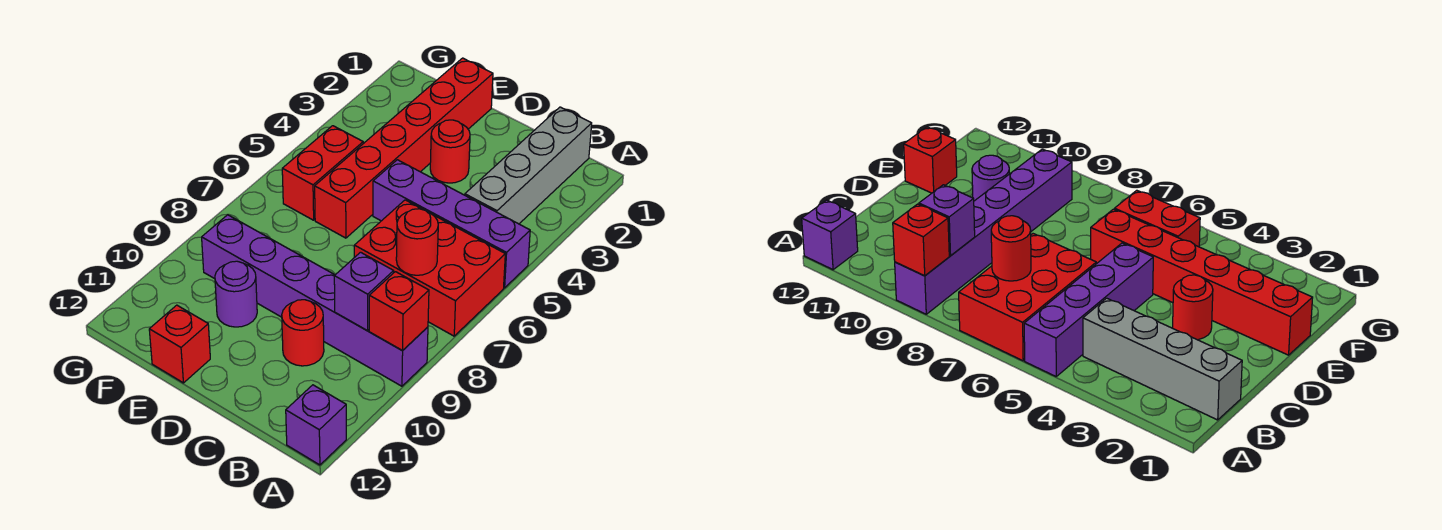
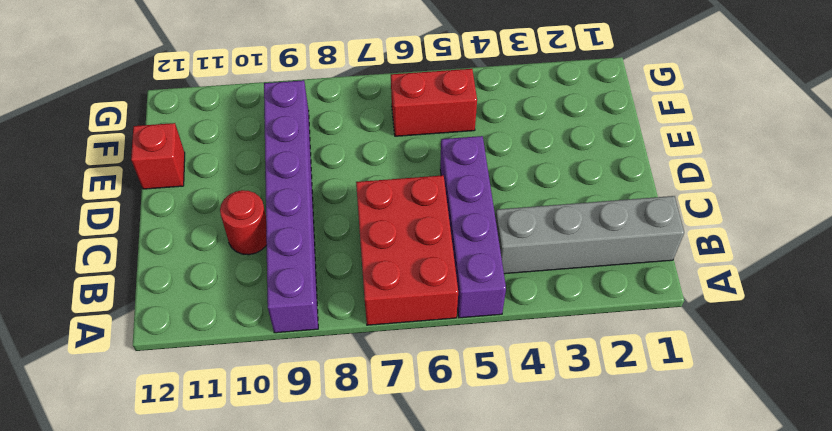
none -> purple brick A12 level 1
none -> red round brick D3 level 1
none -> red brick E1:E6 level 1

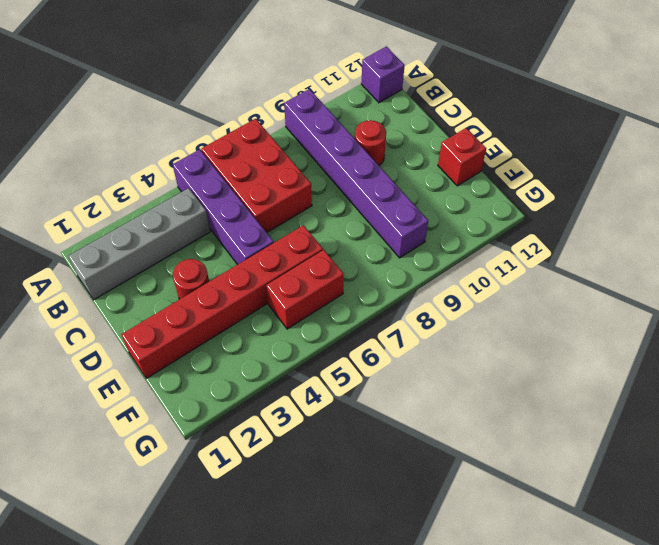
none -> purple round brick E10 level 1
none -> red brick A9 level 2
none -> red round brick B7 level 2

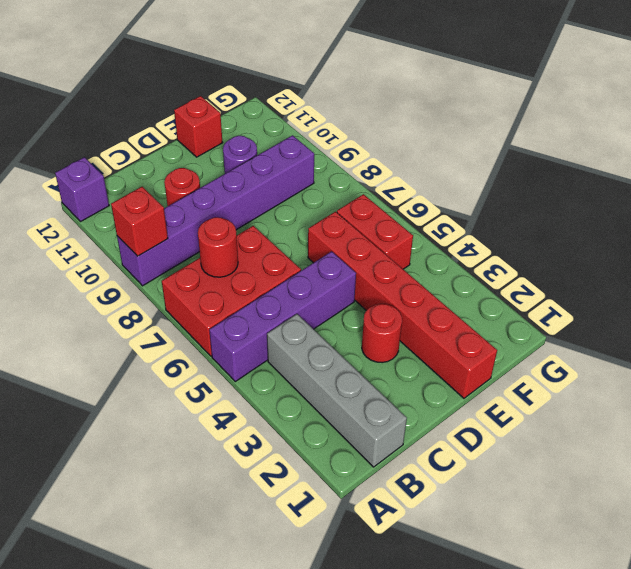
none -> purple brick B9 level 2

